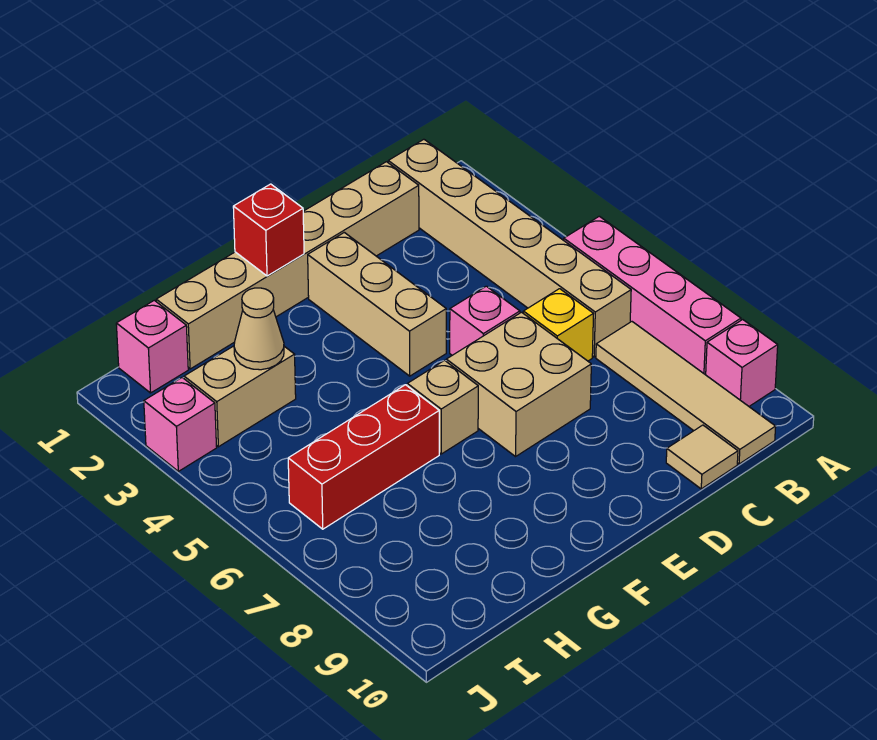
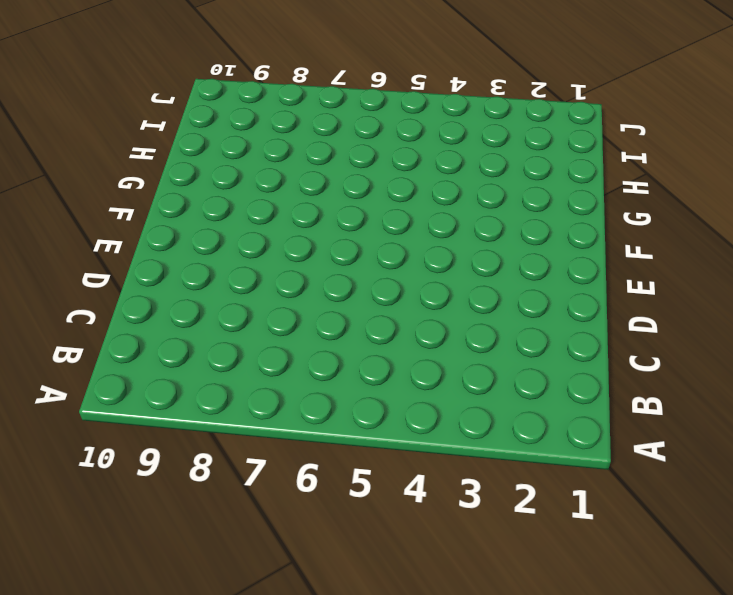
none -> pink brick A5:A8 level 1
none -> pink brick A9 level 1
none -> tan brick B1:B6 level 1

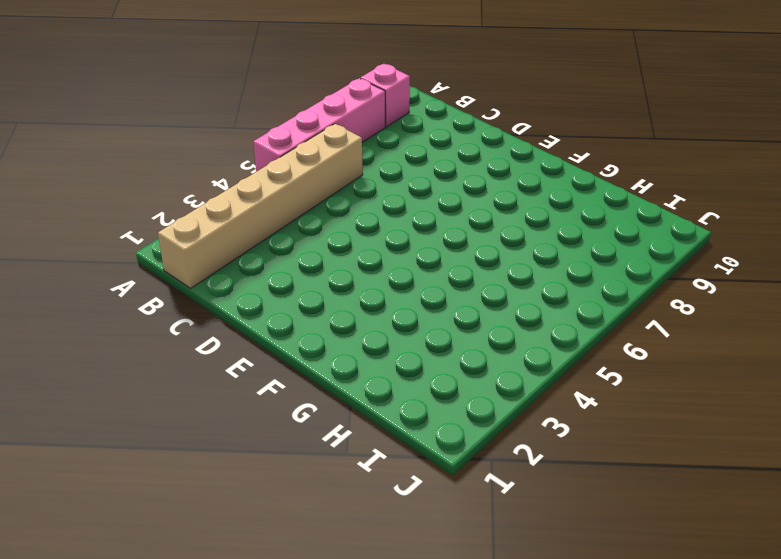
none -> tan tile B7:B10 level 1
none -> tan brick C1:H1 level 1
none -> yellow brick C6 level 1

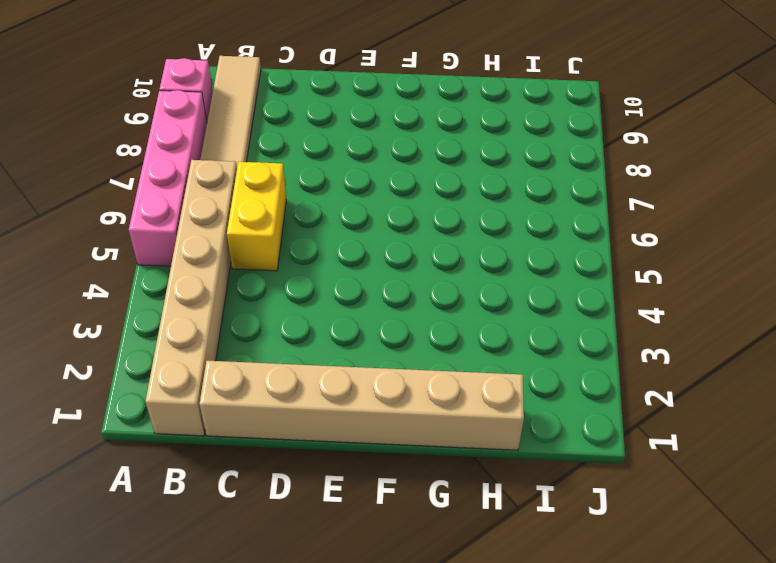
yellow brick C5:C6 level 1 -> yellow brick C6 level 1
none -> tan tile C10 level 1
none -> pink brick D5 level 1
none -> tan brick D6:E7 level 1

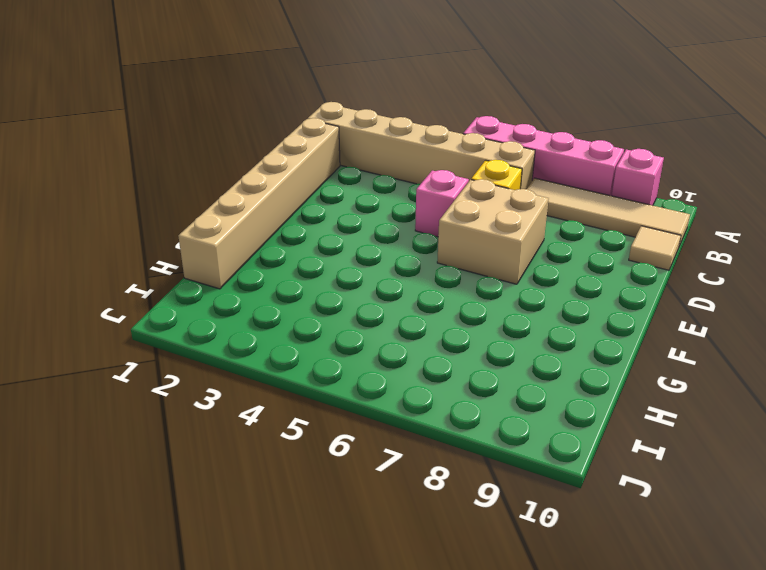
none -> tan brick E2:E4 level 1
none -> tan brick F6 level 1
none -> red brick G6:I6 level 1

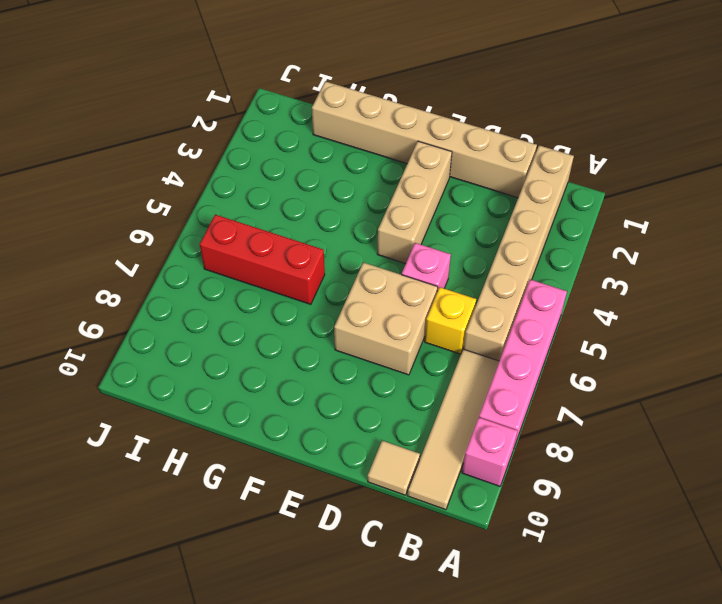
none -> tan brick F6 level 1
none -> tan brick H3:I3 level 1
none -> pink brick I1 level 1

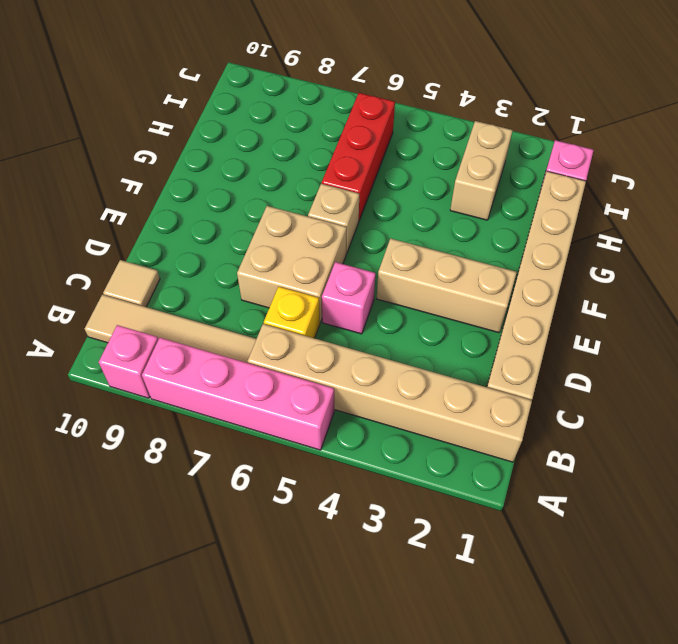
none -> pink brick J3 level 1
none -> red brick F1 level 2
none -> tan cone H3 level 2

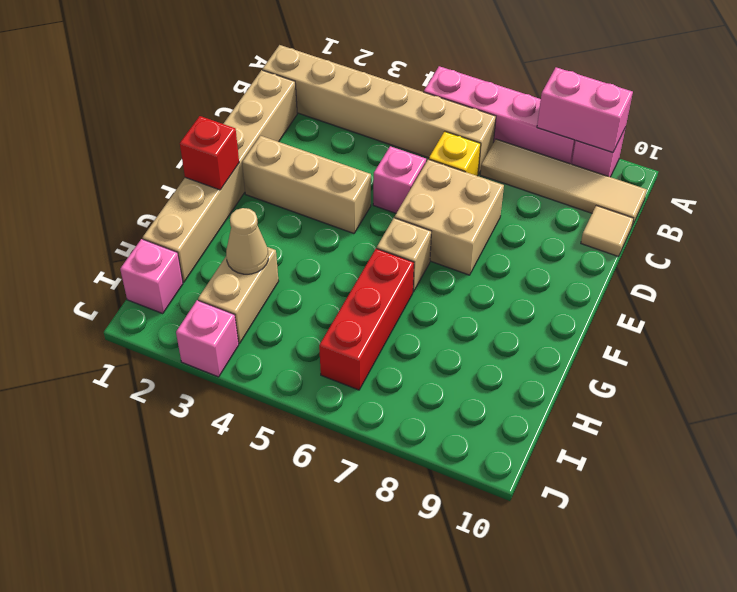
pink brick A8:A9 level 2 -> none

